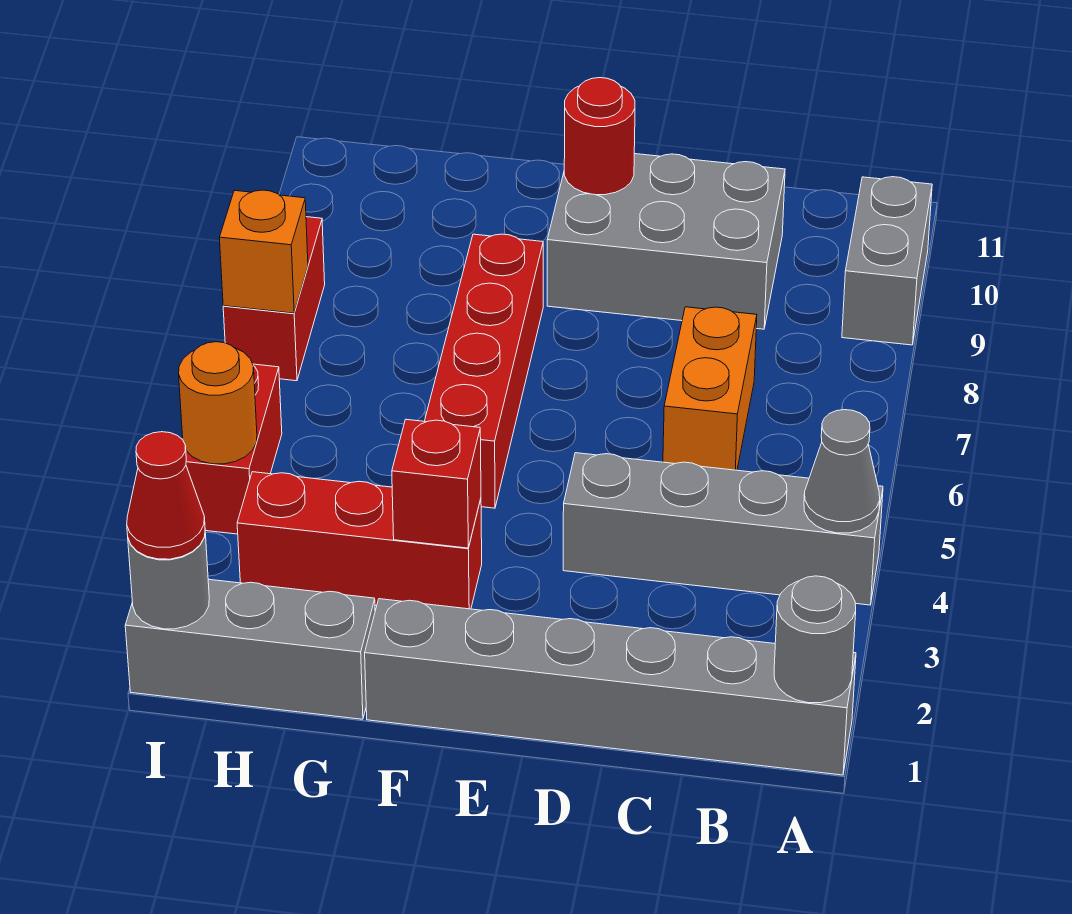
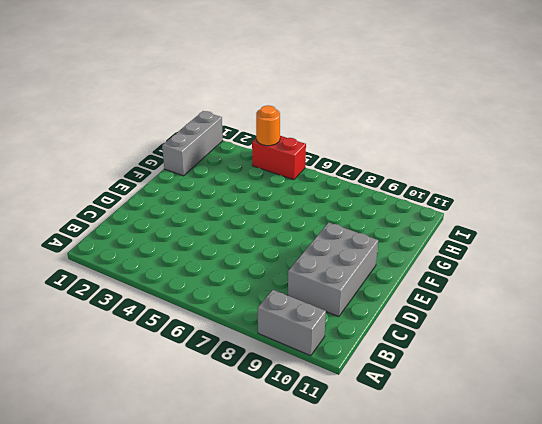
none -> grey brick A1:F1 level 1
none -> grey brick A4:D4 level 1
none -> orange brick C6:C7 level 1

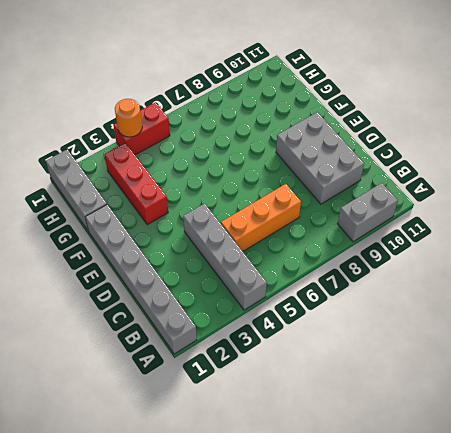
orange brick C5:C7 level 1 -> orange brick C6:C7 level 1
none -> red brick F5:F8 level 1
none -> red brick I7:I8 level 1
none -> grey round brick A1 level 2

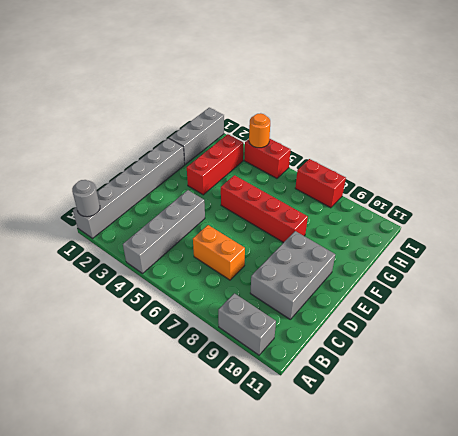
none -> grey cone A4 level 2
none -> red round brick E10 level 2
none -> red brick F3 level 2

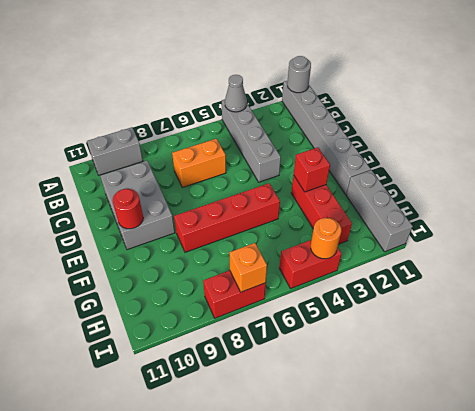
none -> grey round brick I1 level 2
none -> red cone I1 level 3

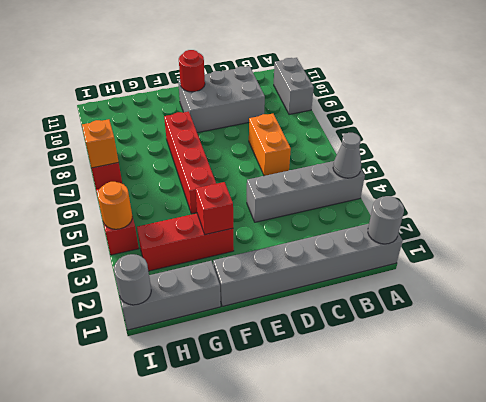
none -> red cone I1 level 3

